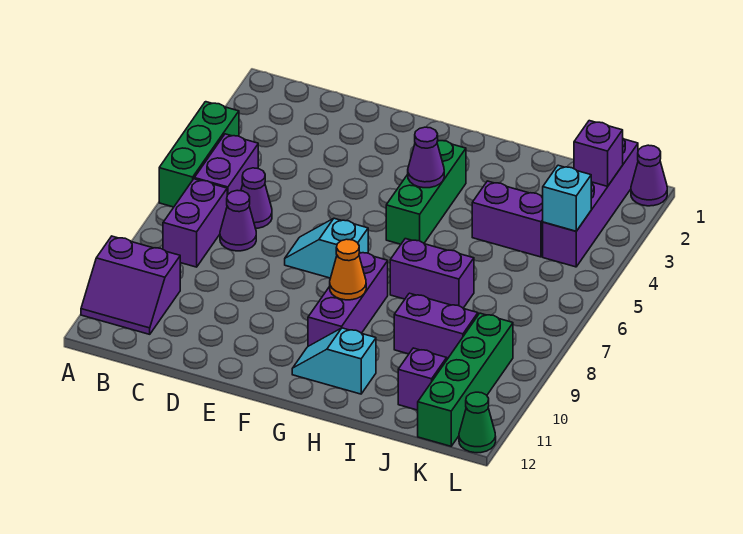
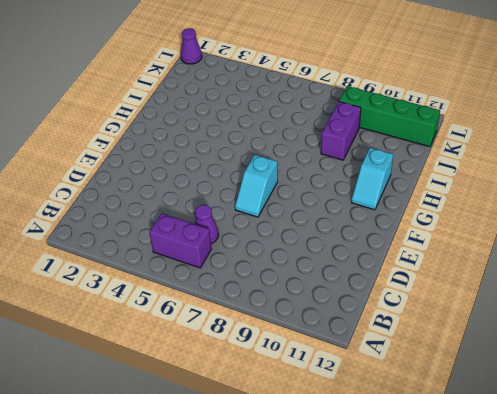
none -> green brick A4:A6 level 1
none -> purple slope A10:B11 level 1 top 10
none -> purple brick B7:B8 level 1

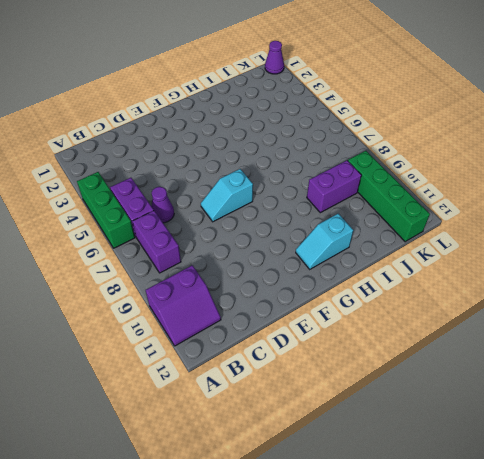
none -> purple cone C7 level 1
none -> green brick G3:G5 level 1
none -> purple brick G8:G10 level 1

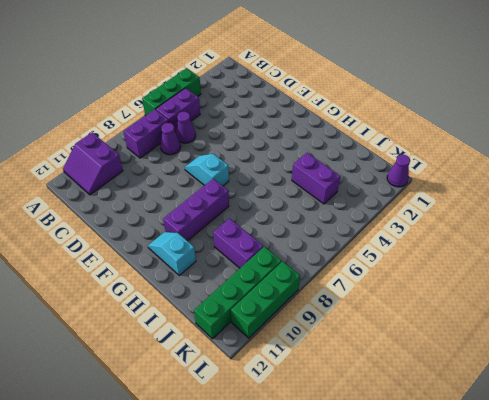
green brick L9:L11 level 1 -> green brick G3:G5 level 1
none -> purple brick H7:I7 level 1
none -> purple brick J11 level 1
none -> purple brick K1:K4 level 1

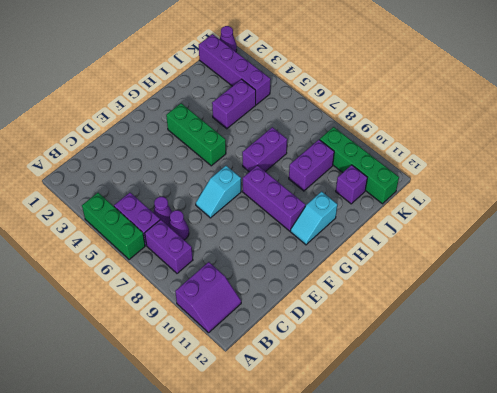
none -> green cone L12 level 1
none -> purple cone G4 level 2
none -> orange cone G9 level 2

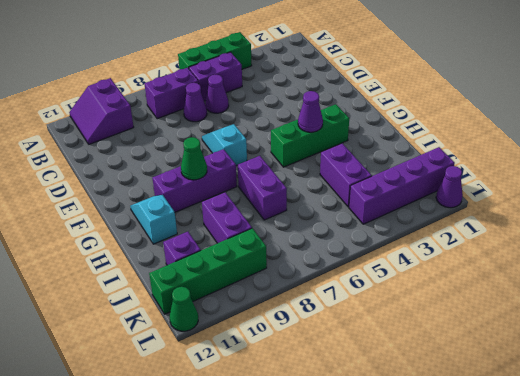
green cone G9 level 2 -> orange cone G9 level 2
none -> purple brick K2 level 2
none -> cyan brick K4 level 2

